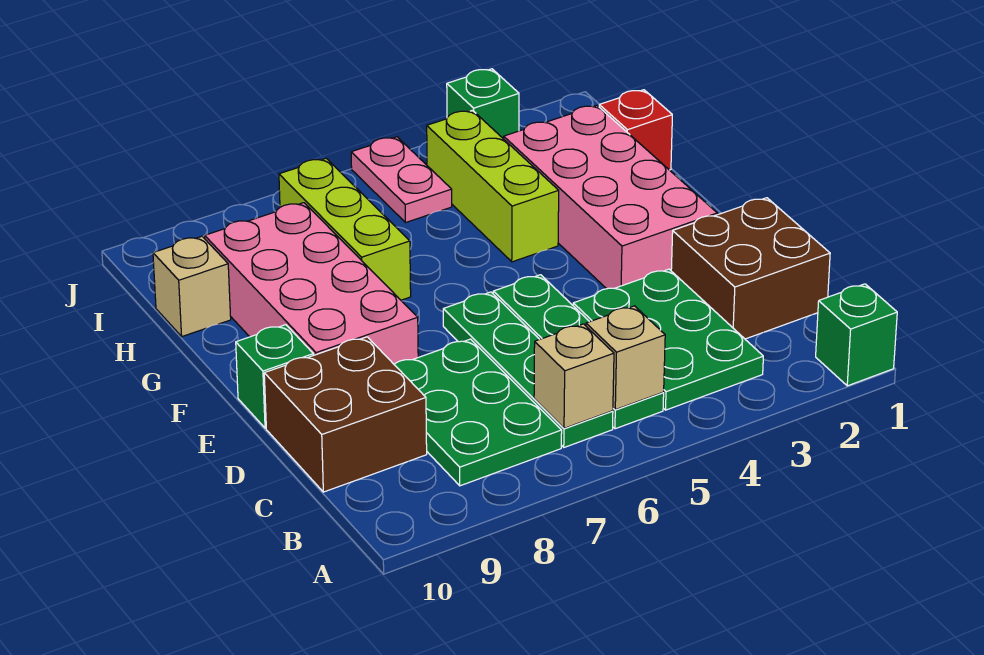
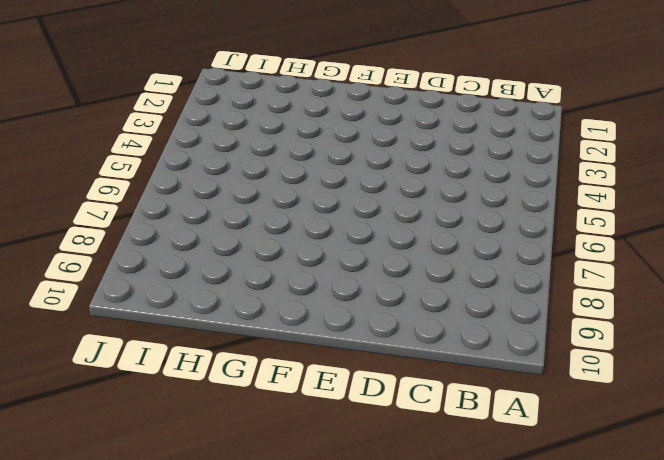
none -> green brick A1 level 1
none -> green plate B3:D4 level 1
none -> green plate B5:E5 level 1

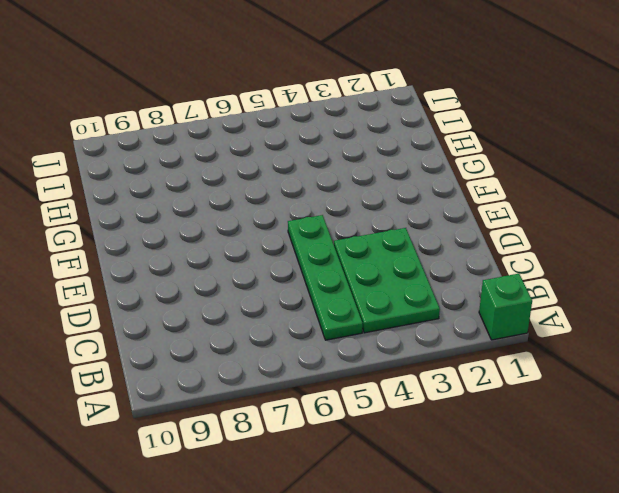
none -> green plate B6:E6 level 1
none -> green plate B7:D8 level 1
none -> brown brick C1:D2 level 1

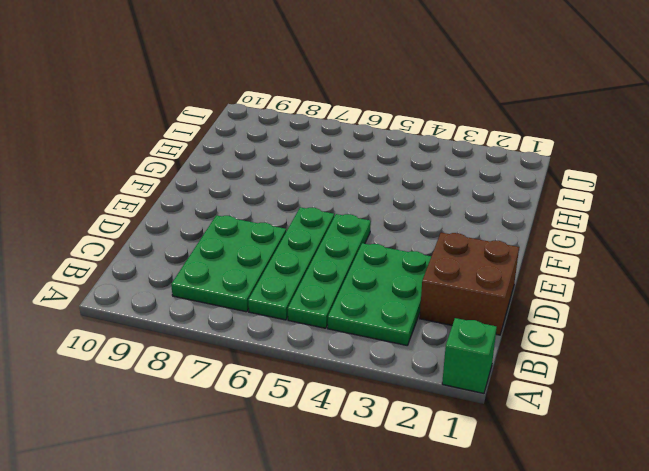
none -> brown brick C9:D10 level 1
none -> pink brick E2:H3 level 1
none -> pink brick E8:H9 level 1

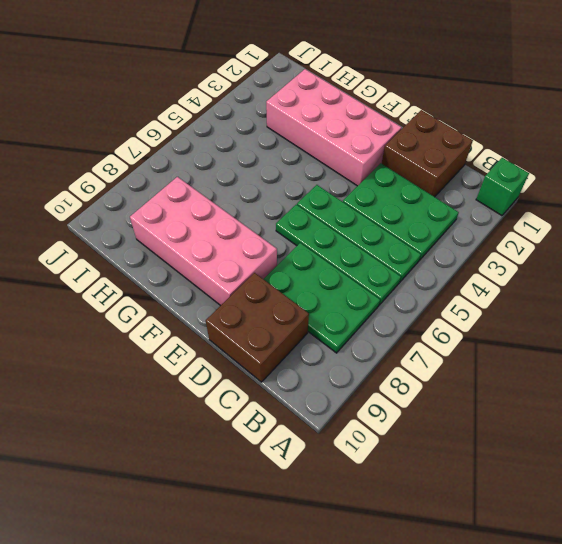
none -> green brick E10 level 1
none -> lime brick G4:I4 level 1
none -> lime brick G7:I7 level 1

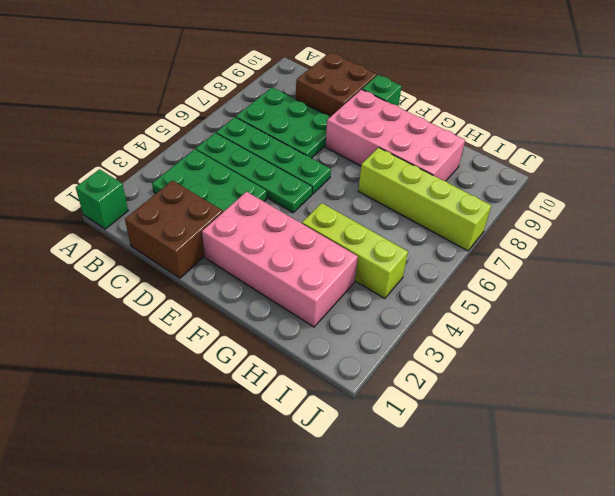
lime brick G7:J7 level 1 -> lime brick G7:I7 level 1
none -> red brick H1 level 1
none -> tan brick H10 level 1
none -> pink plate I5:J5 level 1

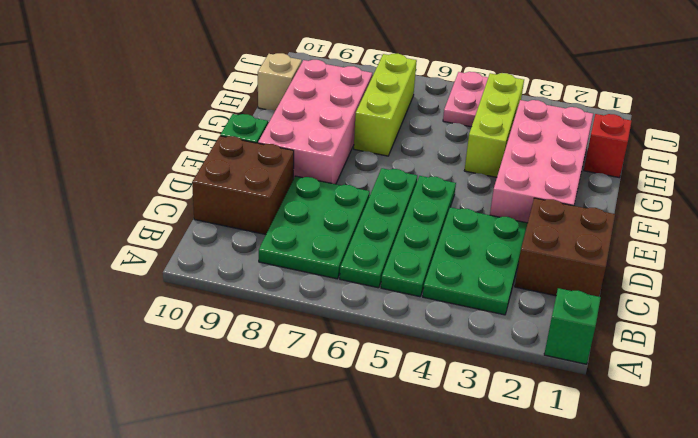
none -> green brick J3 level 1
none -> tan brick B5 level 2
none -> tan brick B6 level 2

